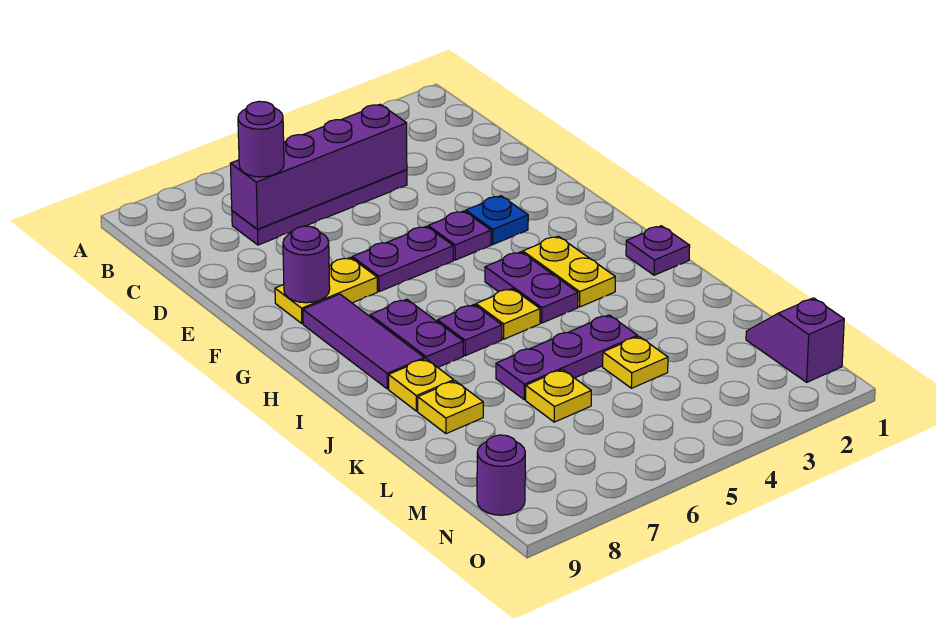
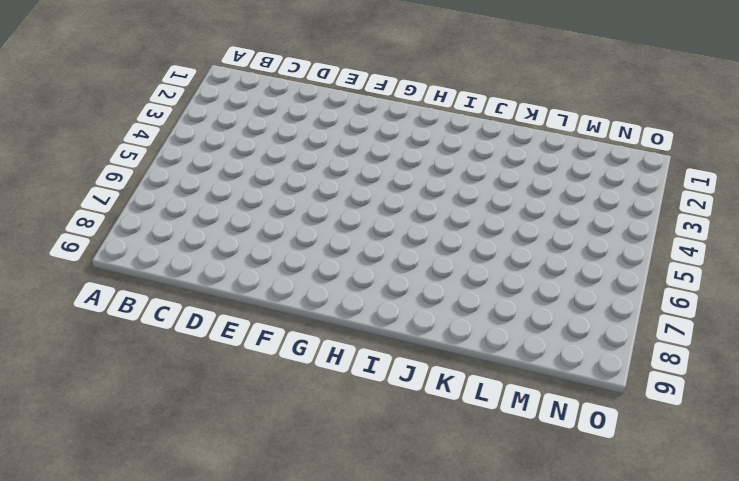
none -> purple plate C4:C7 level 1
none -> blue plate F3 level 1
none -> purple plate F4 level 1

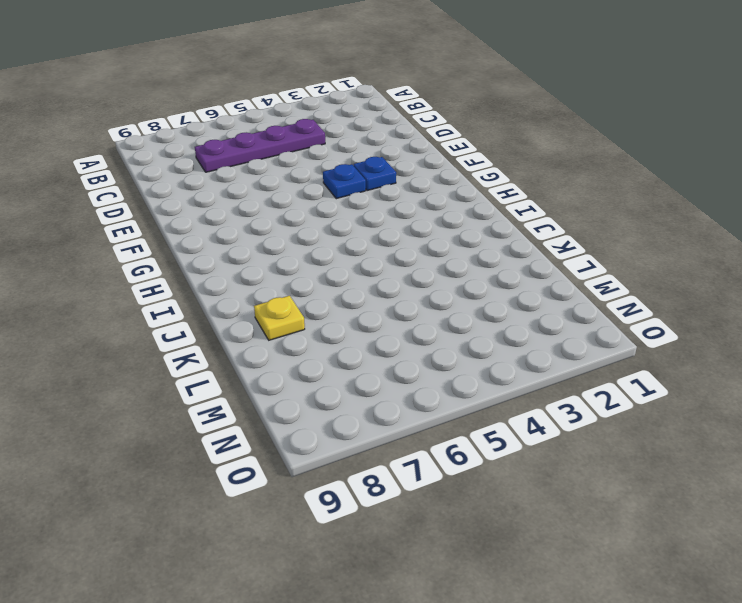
blue plate F4 level 1 -> purple plate F4 level 1
none -> purple plate F5:F6 level 1
none -> yellow plate F7:F8 level 1
none -> purple tile G8:I8 level 1

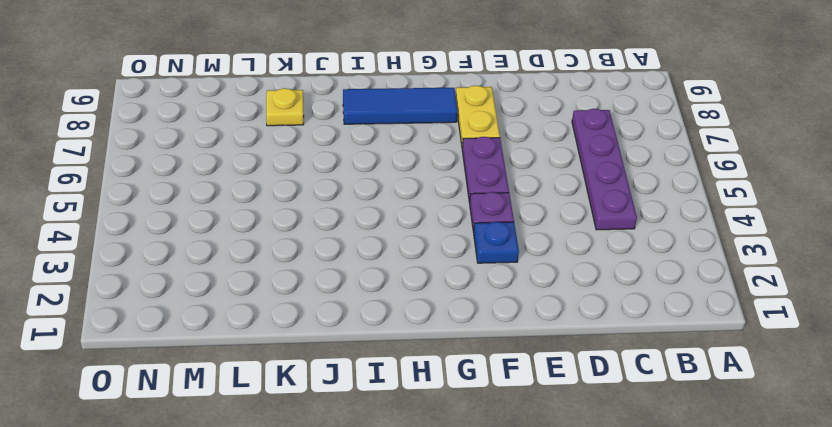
blue tile G8:I8 level 1 -> purple tile G8:I8 level 1
none -> yellow plate H3:I3 level 1
none -> purple plate H4:I4 level 1
none -> purple plate H7:I7 level 1

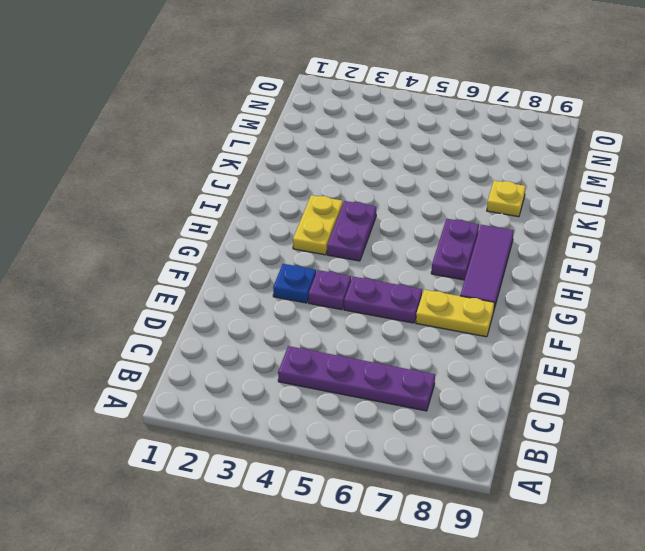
none -> purple plate I1 level 1
none -> yellow plate I5 level 1
none -> purple plate I6 level 1

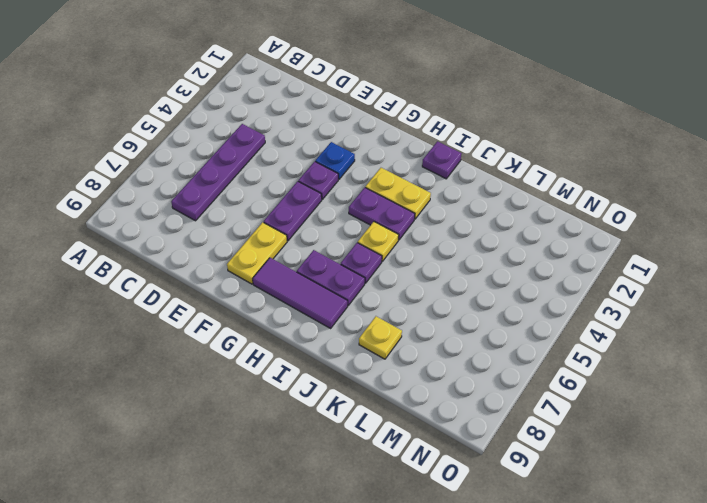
none -> yellow plate J8 level 1
none -> purple plate K4:K6 level 1
none -> yellow plate L4 level 1

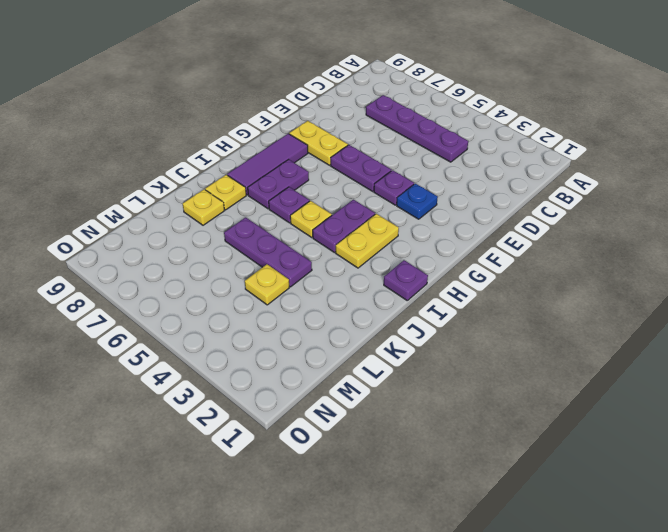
none -> yellow plate L6 level 1
none -> purple slope M1:N1 level 1 top N
none -> purple round brick N9 level 1

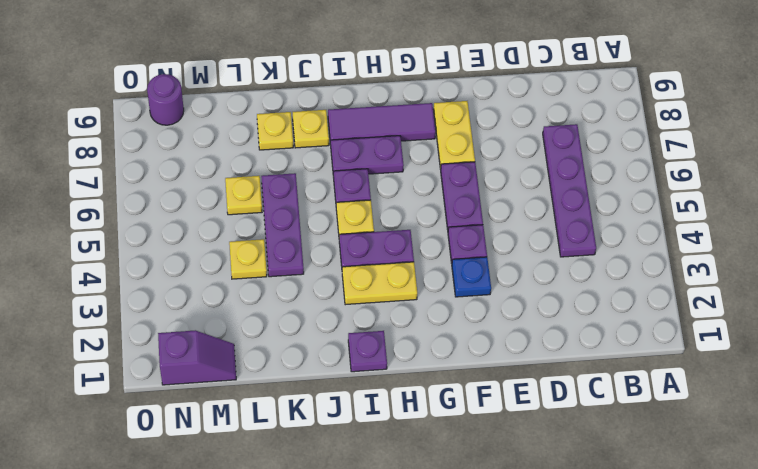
none -> purple brick C4:C7 level 2
none -> purple round brick F8 level 2
none -> purple round brick C7 level 3

